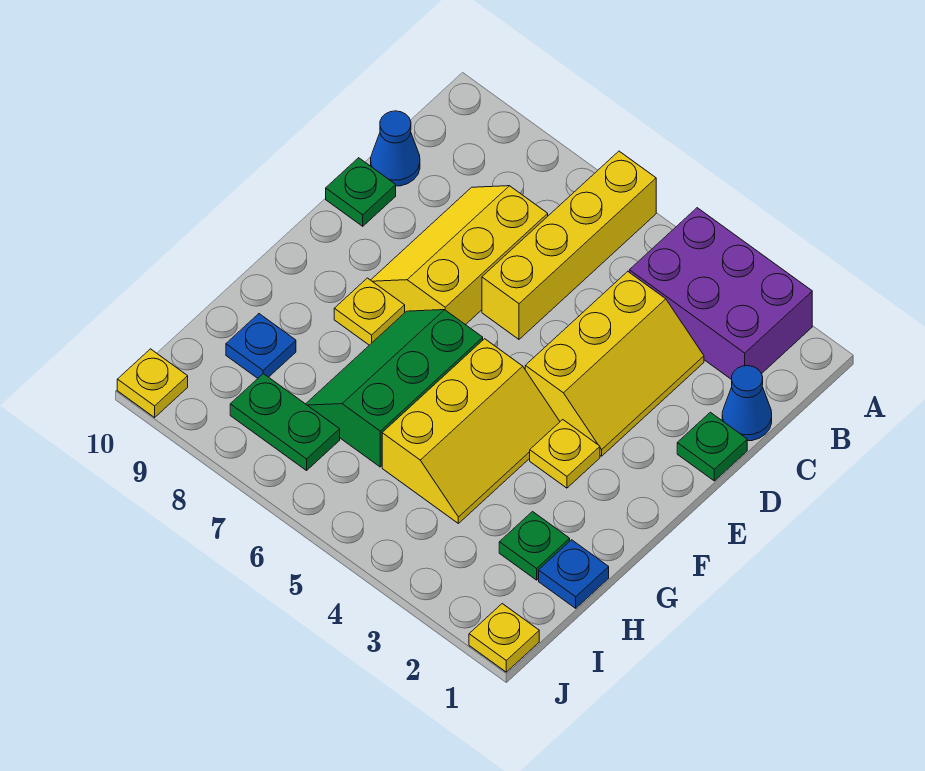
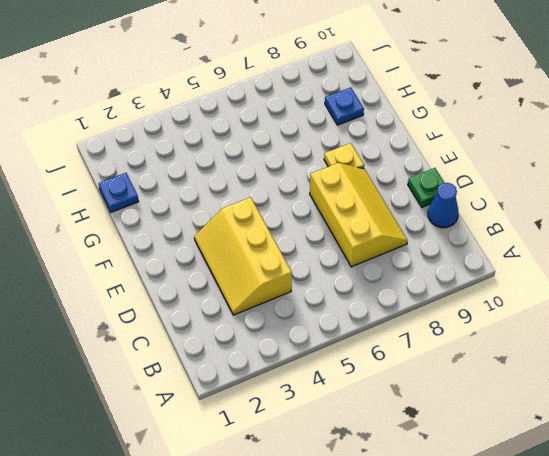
none -> purple brick A2:B4 level 1
none -> yellow brick A6:D6 level 1
none -> blue cone C1 level 1

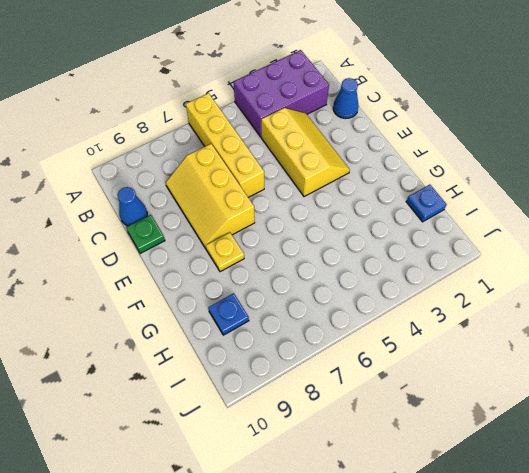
none -> green plate D1 level 1
none -> yellow plate F3 level 1
none -> yellow slope F4:H5 level 1 top 5

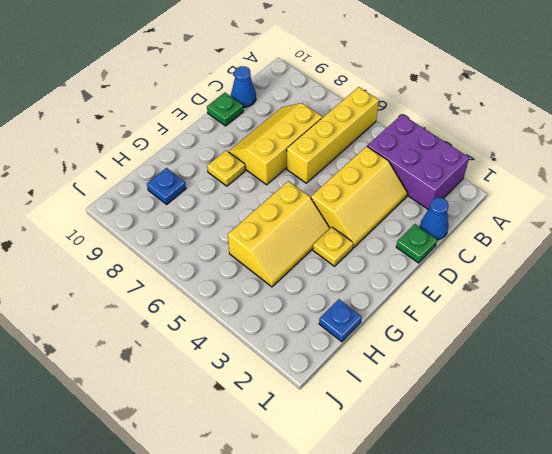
none -> green slope F6:H7 level 1 top 6
none -> green plate H2 level 1
none -> green plate I7:I8 level 1

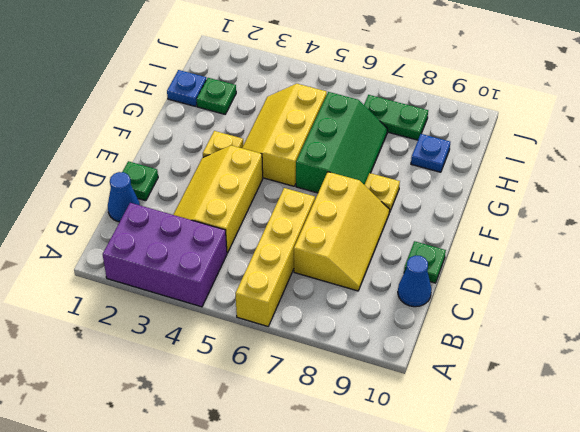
none -> yellow plate J1 level 1
none -> yellow plate J10 level 1

